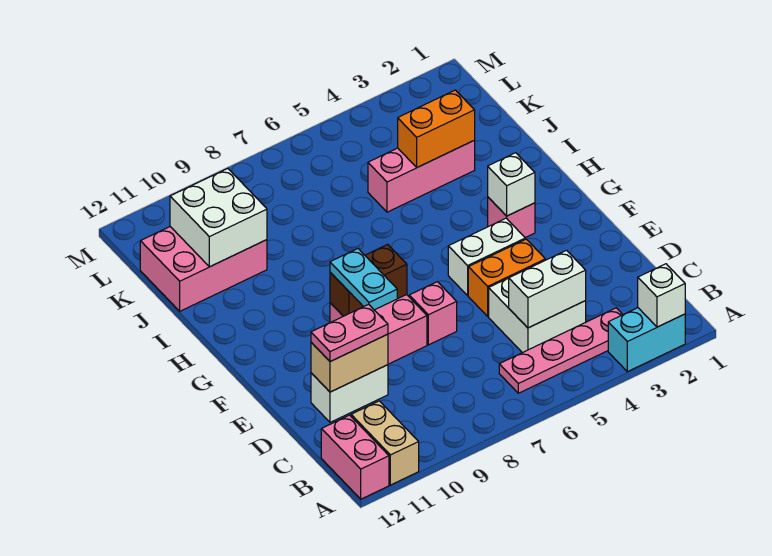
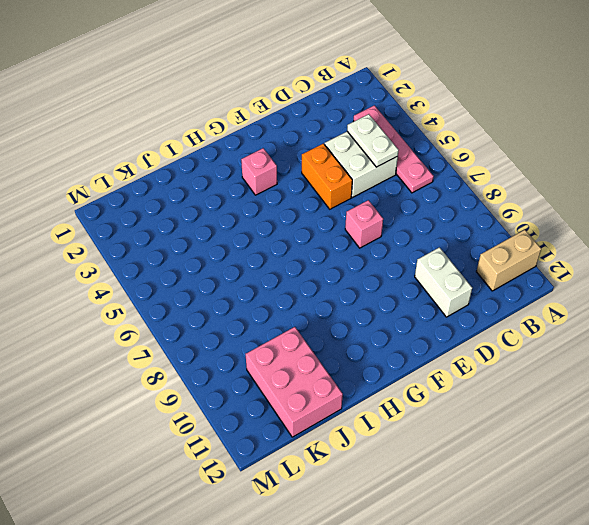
white plate C4:C5 level 2 -> white brick C4:C5 level 2
none -> cyan brick A2:A3 level 1
none -> pink brick A12:B12 level 1
none -> pink brick E8:F9 level 1

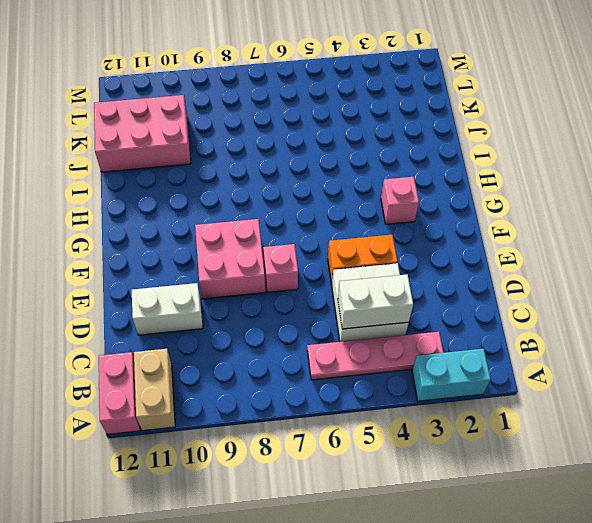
none -> white brick F4:F5 level 1
none -> pink brick J3:J5 level 1
none -> white brick A2 level 2

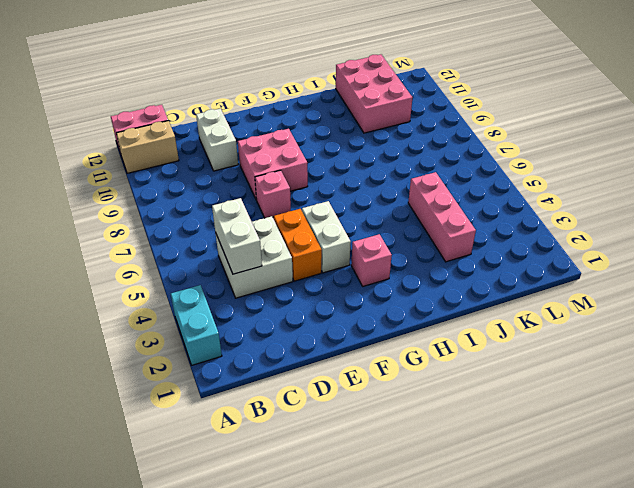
none -> pink plate B3:B6 level 1
none -> white brick A2 level 2
none -> tan brick D10:D11 level 2

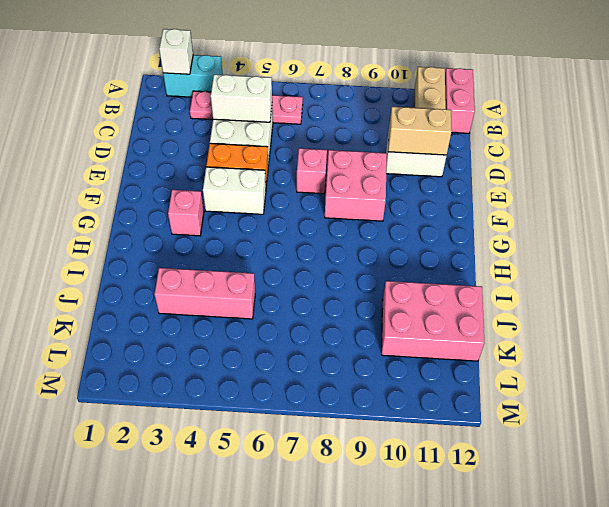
none -> brown brick F8:F9 level 2
none -> white brick G3 level 2
none -> orange brick J3:J4 level 2

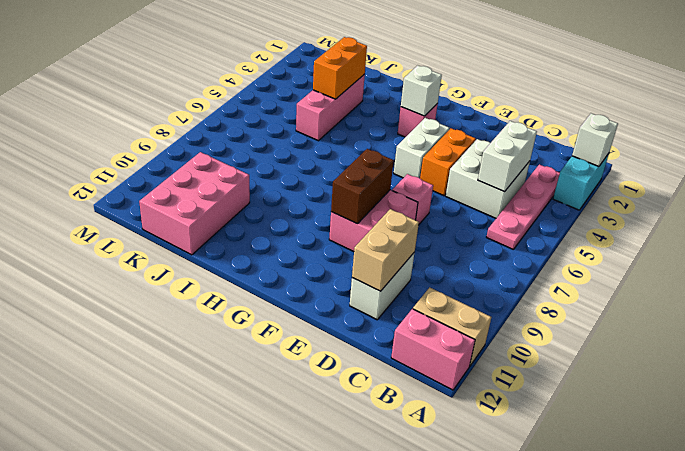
none -> white brick J10:K11 level 2
none -> pink plate D10:D11 level 3
none -> cyan plate E9:F9 level 3

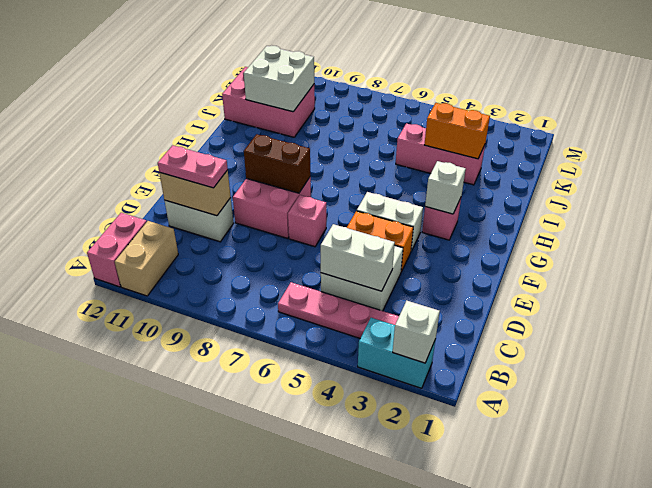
none -> cyan plate E9:F9 level 3

